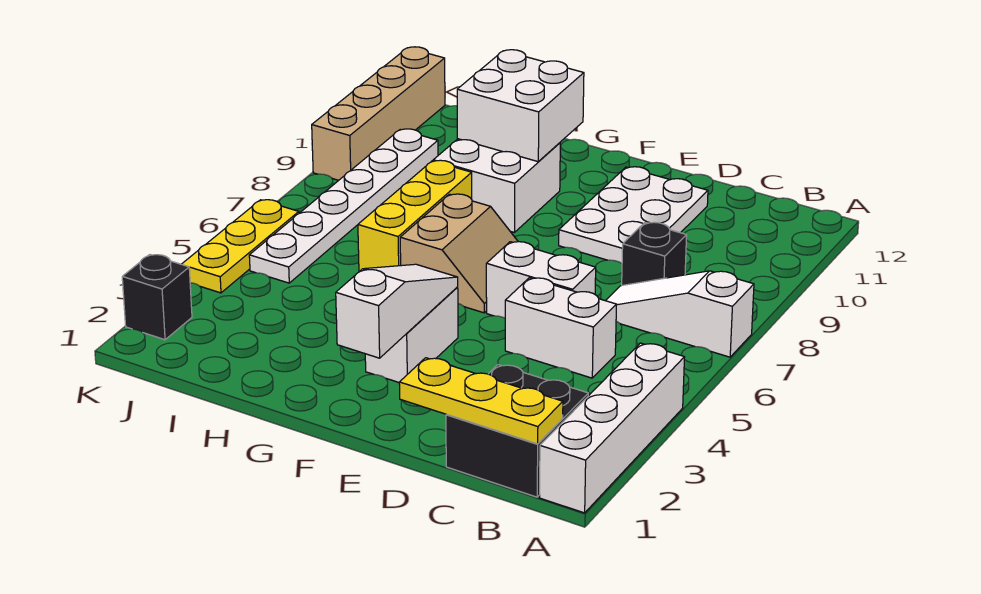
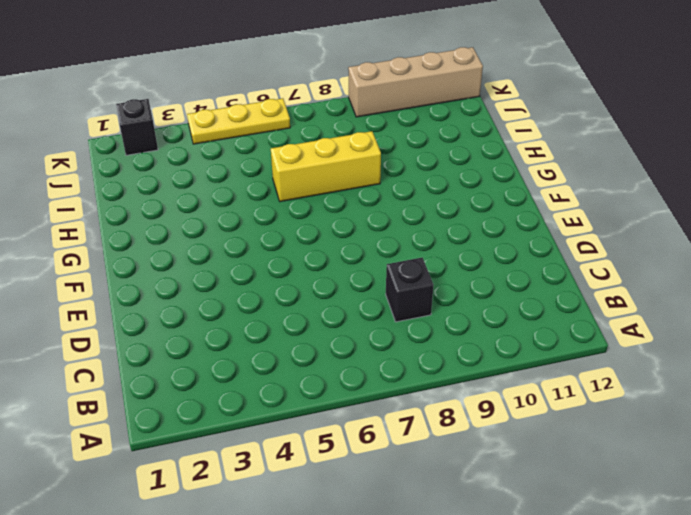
none -> white brick A1:A4 level 1
none -> white slope A7:C7 level 1 top A
none -> black brick B1:C2 level 1

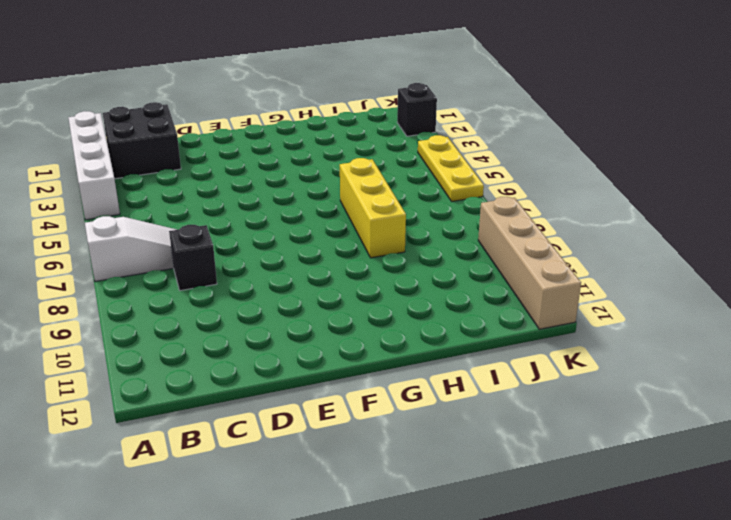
none -> white brick C5:D5 level 1
none -> white brick D6:E6 level 1
none -> white plate D9:E11 level 1

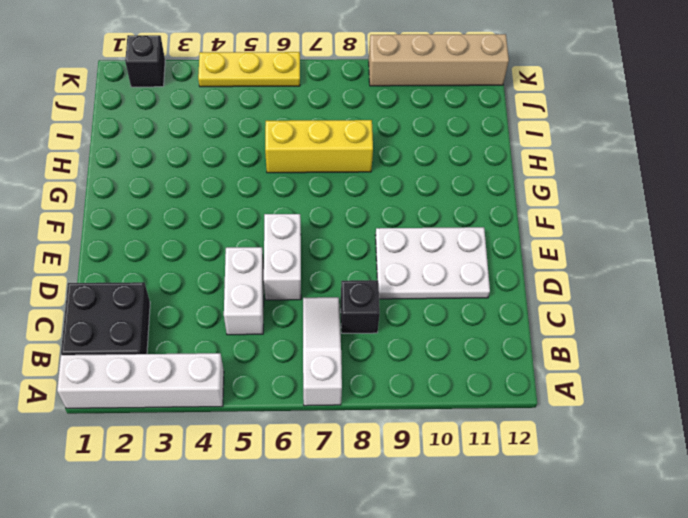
none -> white brick F3:F4 level 1
none -> tan slope F6:G7 level 1 top G
none -> white brick G9:H10 level 1

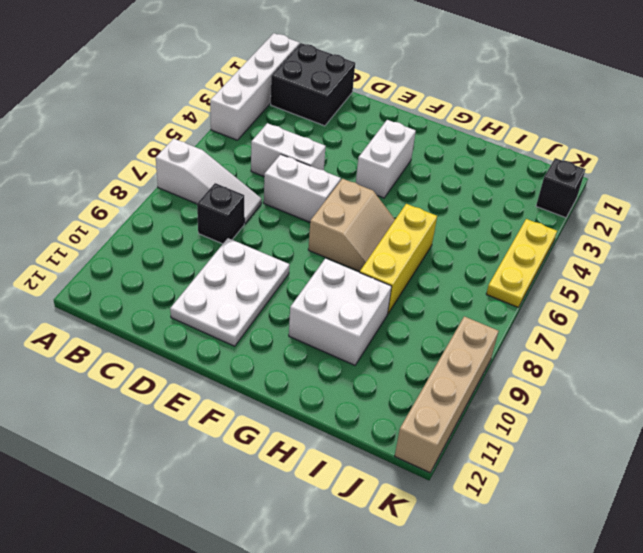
tan slope F6:G7 level 1 top F -> tan slope F6:G7 level 1 top G
none -> white plate J5:J10 level 1
none -> yellow plate B1:D1 level 2
none -> white slope F2:F4 level 2 top 2

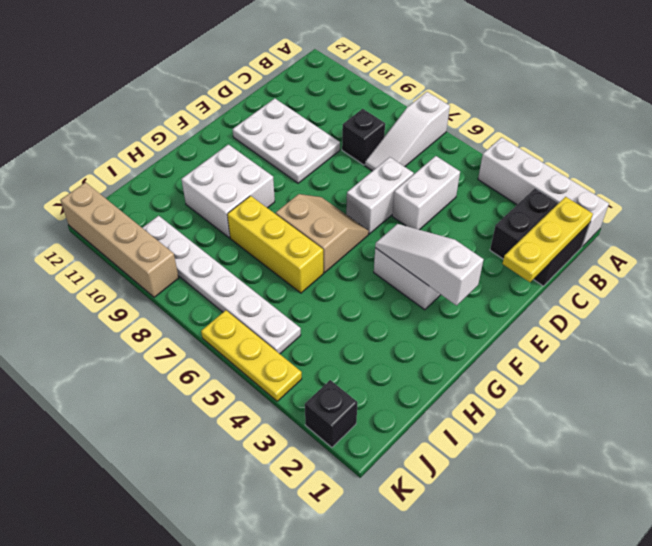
none -> white brick G10:H11 level 2

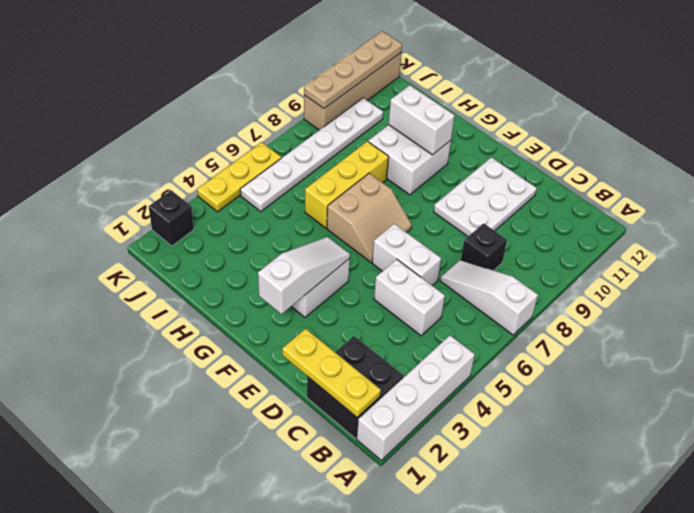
white brick G10:H10 level 2 -> white brick G10:H11 level 2
tan plate K9:K12 level 2 -> none

